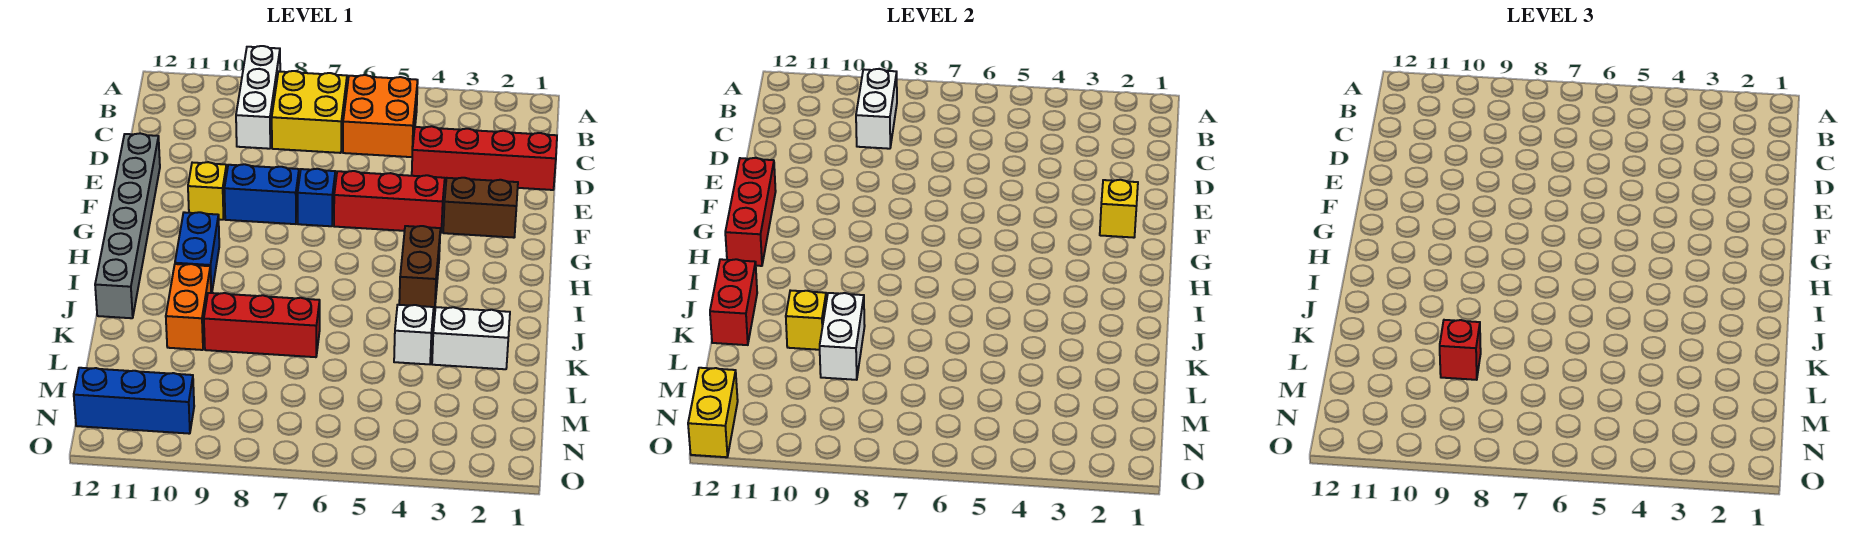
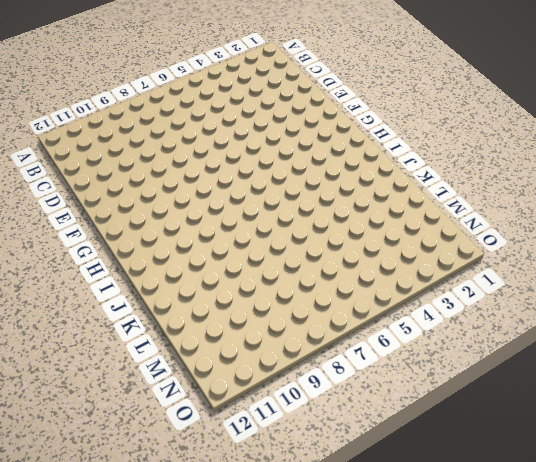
none -> white brick A9:C9 level 1
none -> orange brick B5:C6 level 1
none -> yellow brick B7:C8 level 1

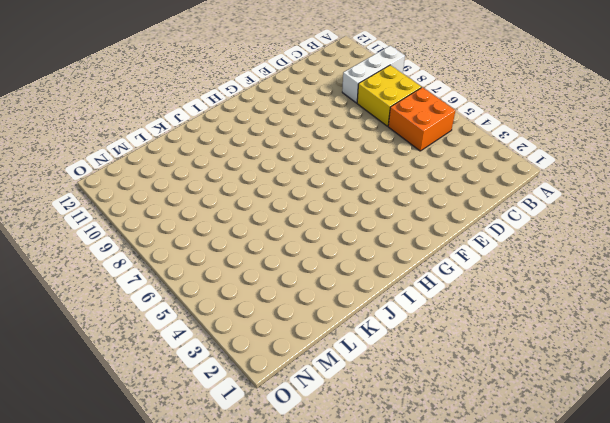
none -> red brick D1:D4 level 1
none -> grey brick E12:J12 level 1
none -> brown brick F2:F3 level 1

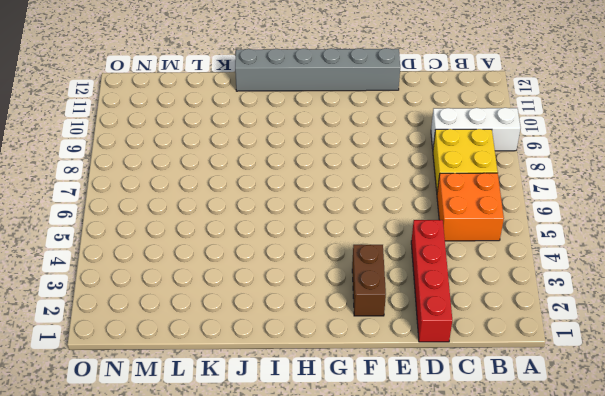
none -> red brick F4:F6 level 1
none -> blue brick F7 level 1
none -> blue brick F8:F9 level 1

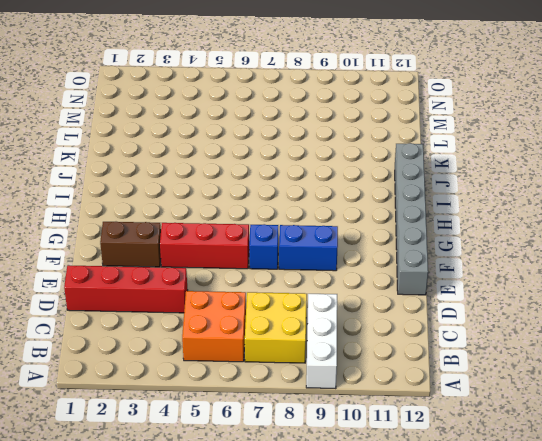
none -> yellow brick F10 level 1
none -> brown brick H4:I4 level 1
none -> blue brick H10:I10 level 1

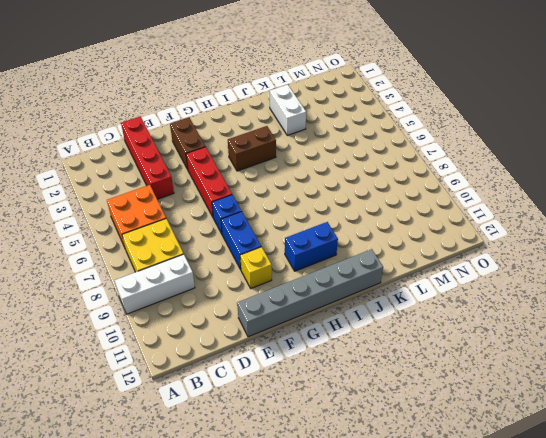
none -> orange brick J10:K10 level 1
none -> white brick K4 level 1
none -> red brick K7:K9 level 1

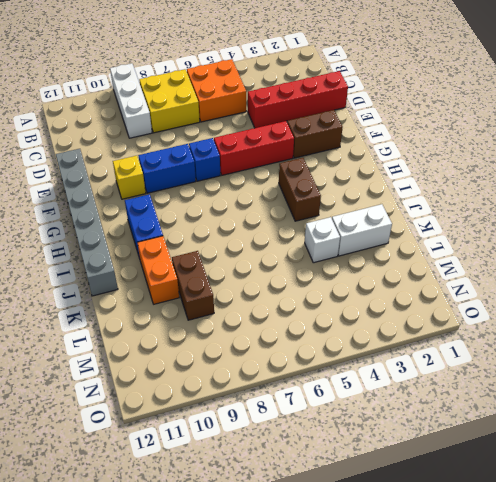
brown brick K9:L9 level 1 -> red brick K7:K9 level 1
none -> blue brick N10:N12 level 1
none -> white brick B9:C9 level 2
none -> yellow brick F2 level 2

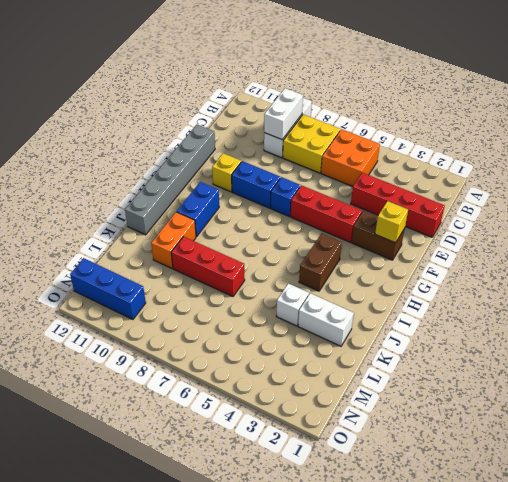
none -> red brick F12:H12 level 2
none -> red brick J12:K12 level 2
none -> white brick K9:L9 level 2

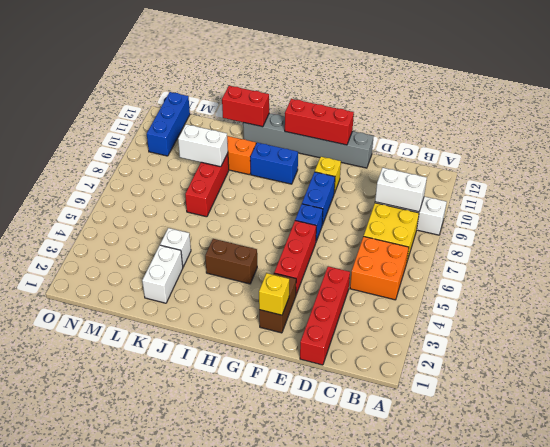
none -> yellow brick K10 level 2
none -> yellow brick N12:O12 level 2
none -> red brick L9 level 3

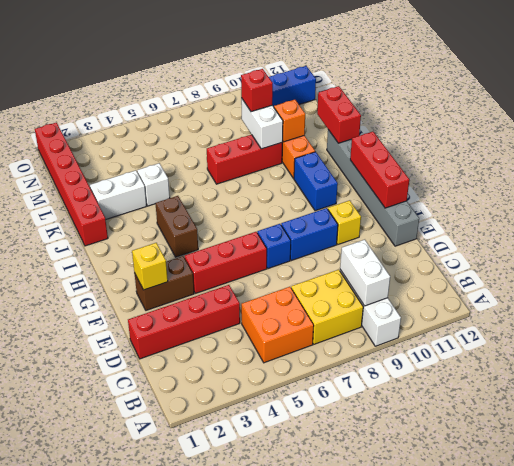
red brick J1:O1 level 1 -> none
orange brick K10 level 2 -> yellow brick K10 level 2
none -> yellow brick N12:O12 level 2

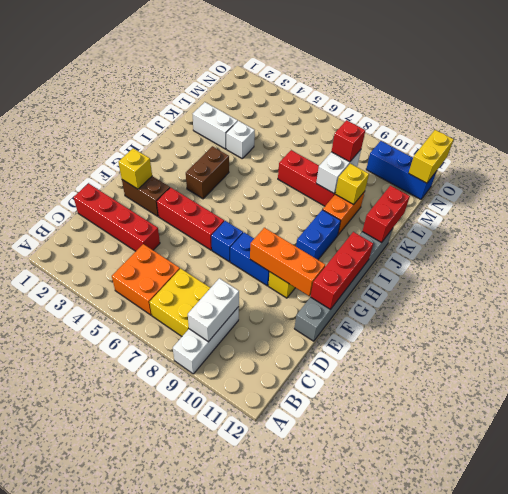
orange brick F9:F11 level 2 -> none

